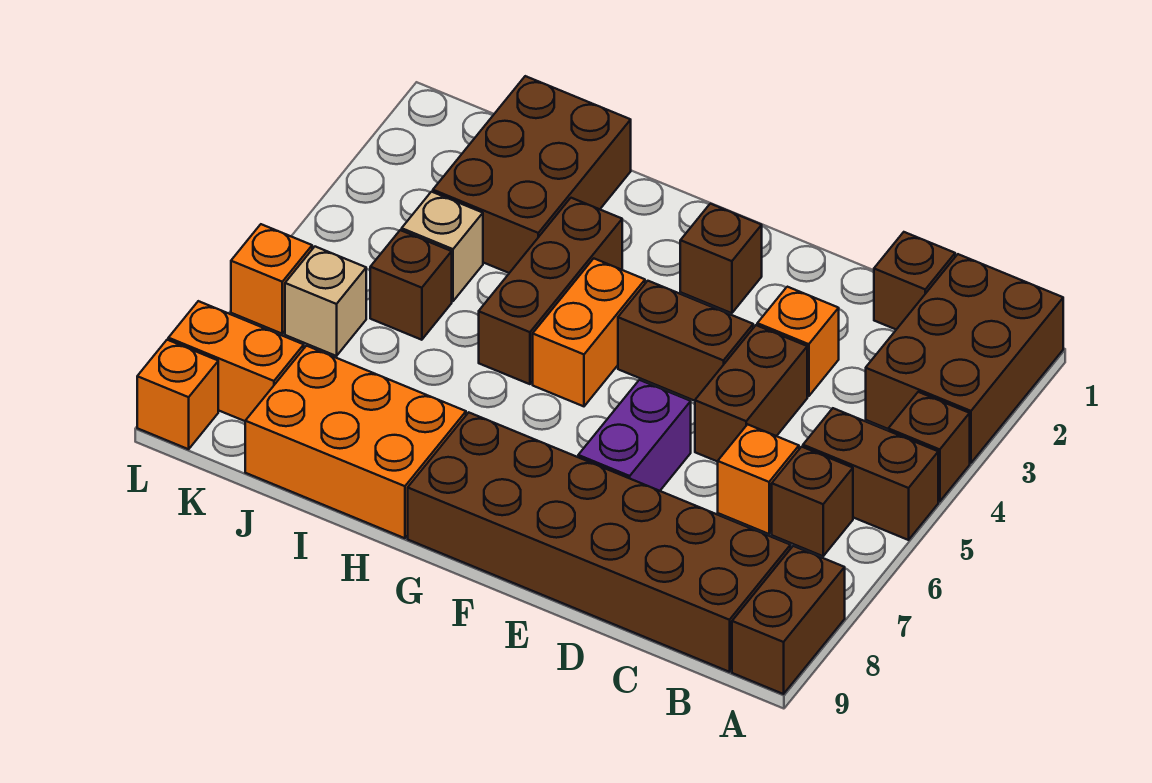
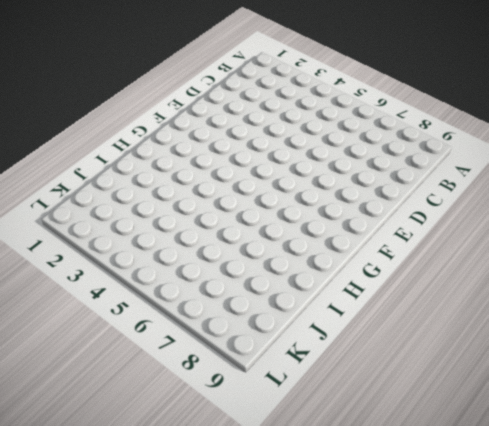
none -> brown brick A1:B3 level 1
none -> brown brick A4 level 1
none -> brown brick A5:B5 level 1

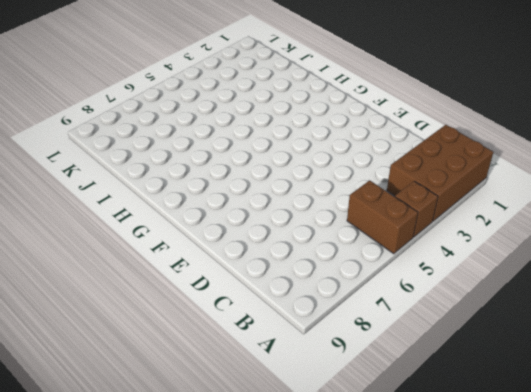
none -> brown brick A8:A9 level 1
none -> brown brick B6 level 1
none -> brown brick B8:G9 level 1

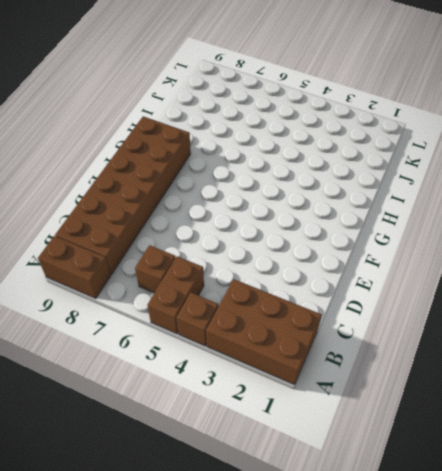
none -> brown brick C1 level 1
none -> orange brick C6 level 1
none -> orange brick D3 level 1

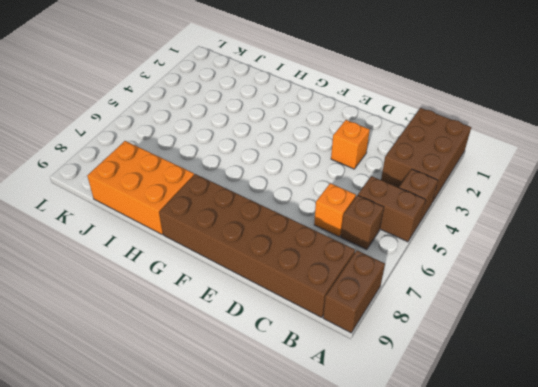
none -> brown brick C1 level 1
none -> brown brick D4:D5 level 1
none -> brown brick E4:F4 level 1

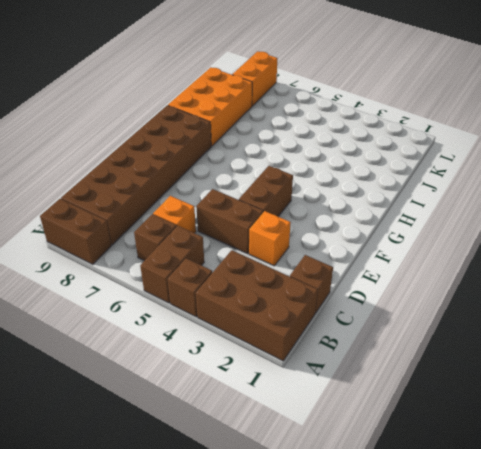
none -> purple brick E6:E7 level 1
none -> brown brick F2 level 1
none -> orange brick G4:G5 level 1

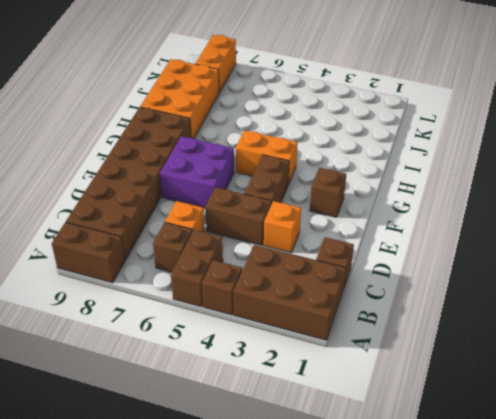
purple brick E6:F7 level 1 -> purple brick E6:E7 level 1
none -> brown brick H3:H5 level 1
none -> brown brick I1:J3 level 1
none -> tan brick J4 level 1

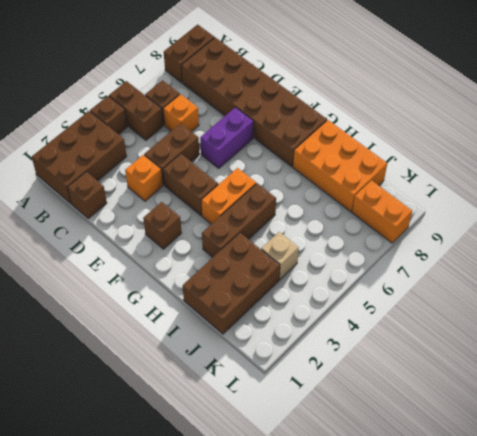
none -> brown brick J5 level 1
none -> tan brick K6 level 1
none -> orange brick L6 level 1

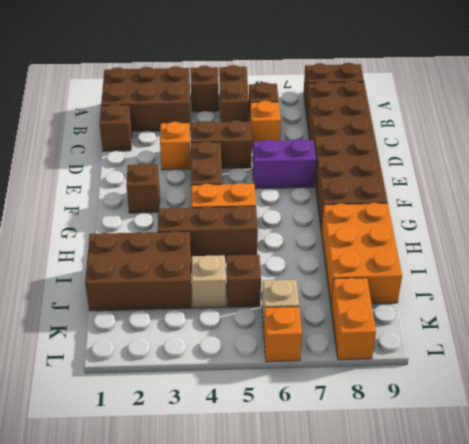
none -> orange brick L9 level 1

